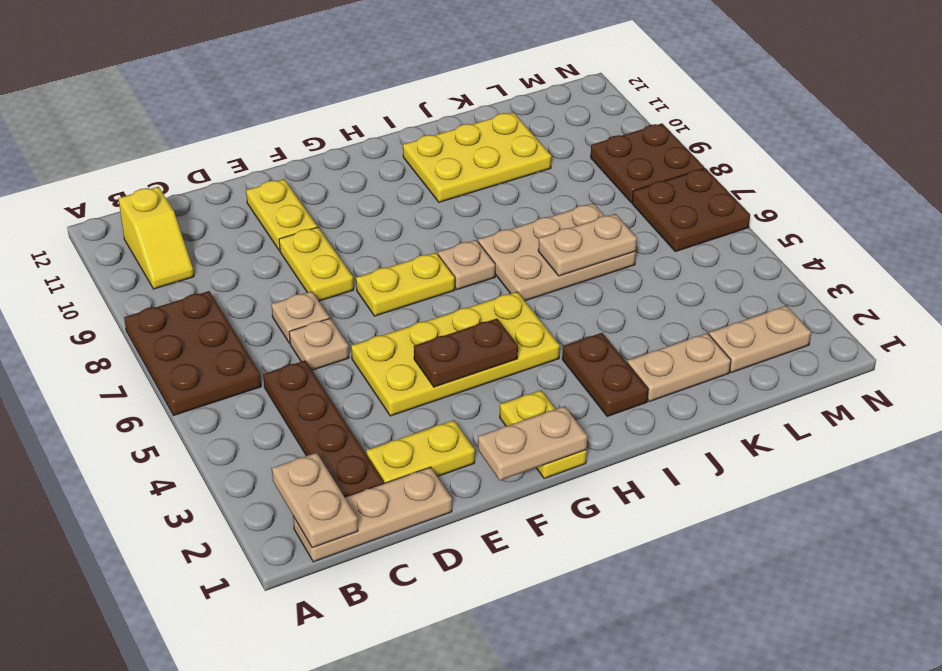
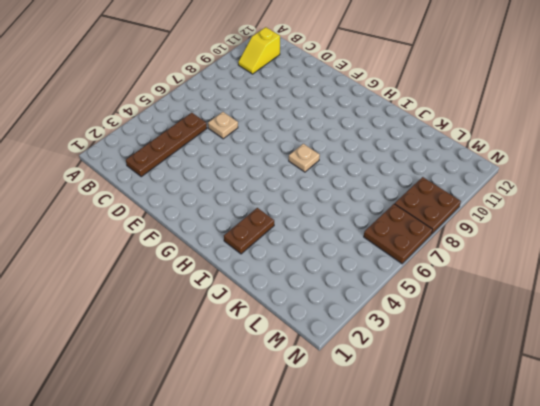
none -> brown plate A6:B8 level 1
none -> tan plate B1:D1 level 1
none -> yellow plate D2:E2 level 1

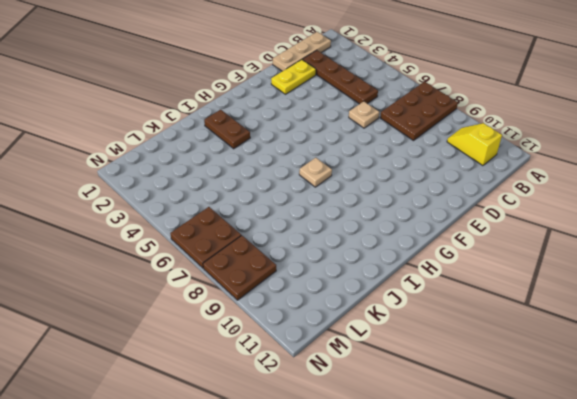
brown plate A7:C8 level 1 -> brown plate A6:B8 level 1
none -> tan plate D7 level 1
none -> yellow plate E4:H5 level 1
none -> yellow plate E8:E9 level 1

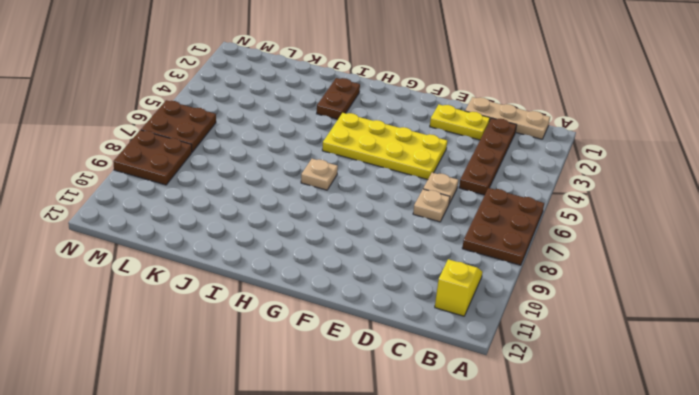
none -> yellow plate E8:E9 level 1
none -> yellow plate E10:E11 level 1
none -> yellow plate F7:G7 level 1

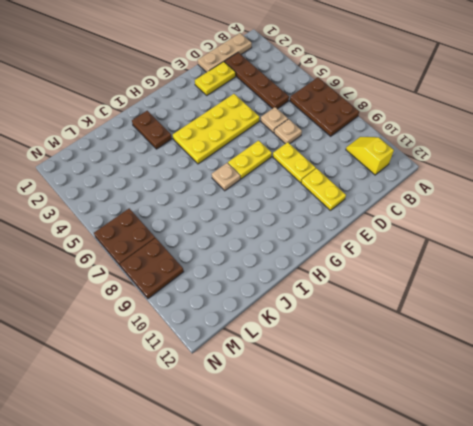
none -> yellow plate G1:G2 level 1
none -> tan plate I6:K7 level 1
none -> yellow plate I10:K11 level 1

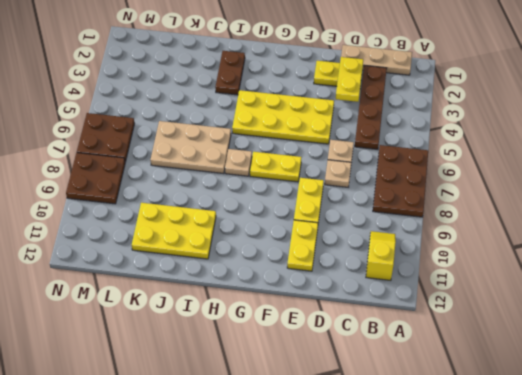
yellow plate D2:D3 level 2 -> yellow plate G1:G2 level 1
none -> tan plate J2:K2 level 1
none -> tan plate L2:M2 level 1
none -> tan plate B1:B2 level 2

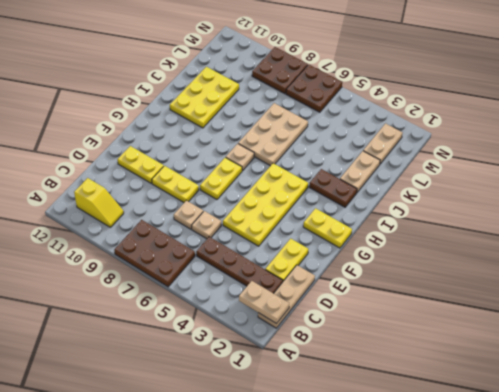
none -> tan plate F1:G1 level 2
none -> brown plate F4:G4 level 2
none -> tan plate J6:K6 level 2

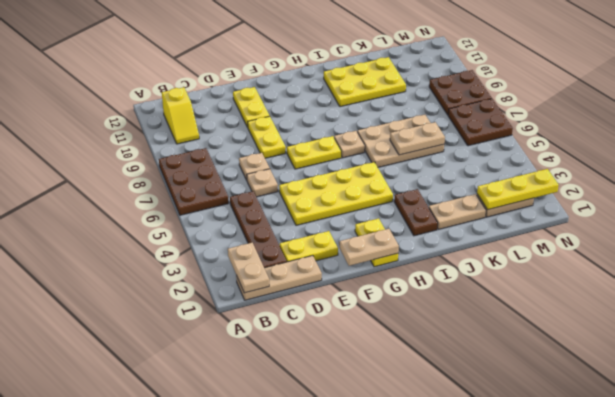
yellow plate L2:N2 level 2 -> none
none -> brown plate F4:G4 level 2

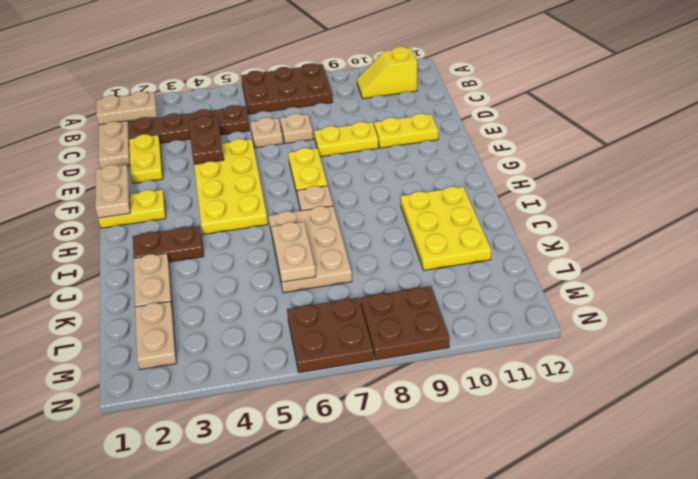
brown plate D4:E4 level 2 -> brown plate F4:G4 level 2

